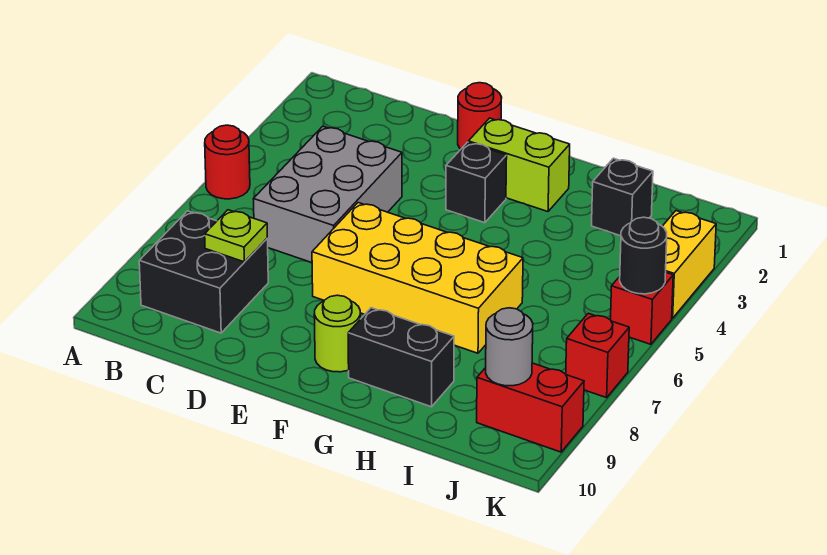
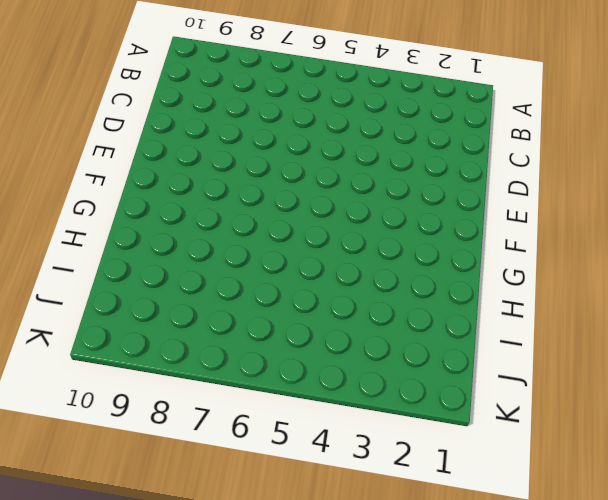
none -> red round brick A5 level 1
none -> black brick B8:C9 level 1
none -> grey brick C4:D6 level 1

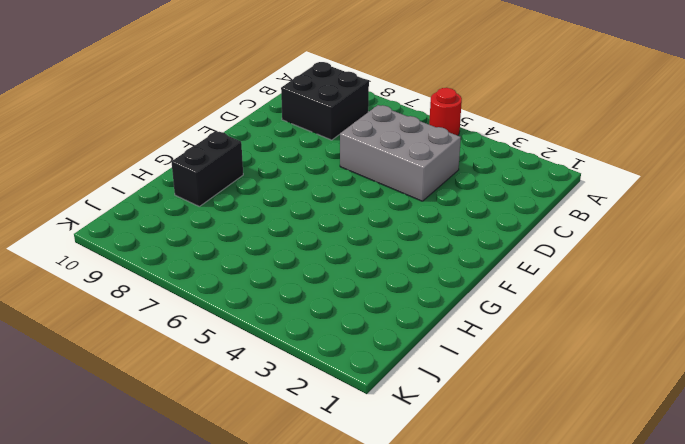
none -> red round brick E1 level 1
none -> yellow brick E6:H7 level 1
none -> lime brick F2:G2 level 1

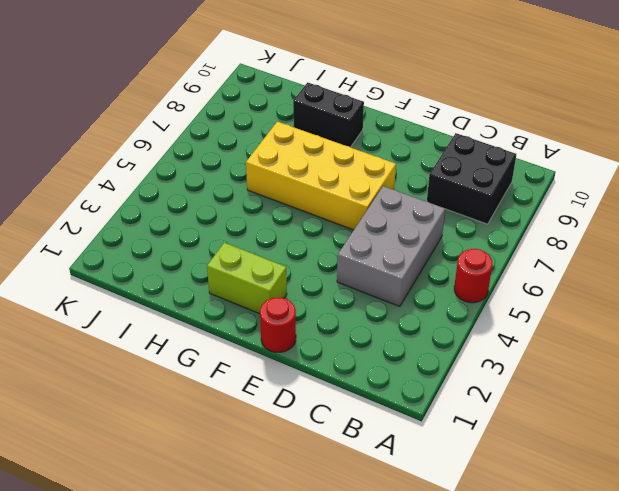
none -> black brick F3 level 1
none -> lime round brick F9 level 1
none -> black brick I2 level 1

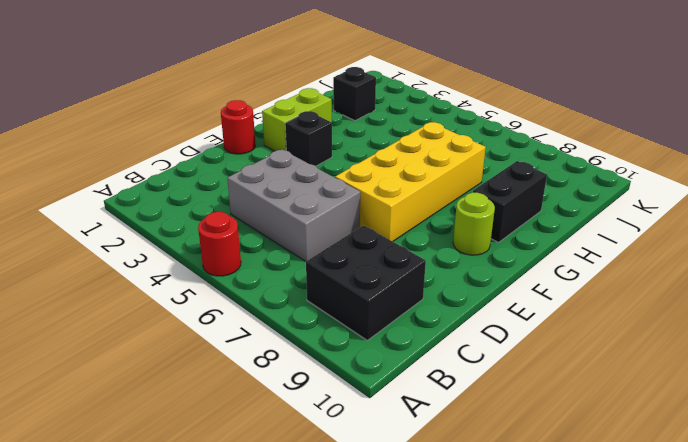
none -> red brick J9:K9 level 1
none -> yellow brick K3:K4 level 1
none -> red brick K5 level 1

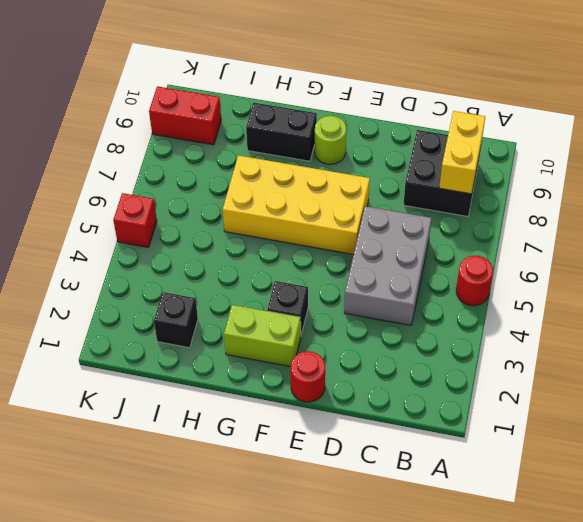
yellow brick B8:B9 level 2 -> yellow brick K3:K4 level 1
none -> red brick K7 level 1
none -> lime plate C8 level 2
none -> grey round brick J9 level 2

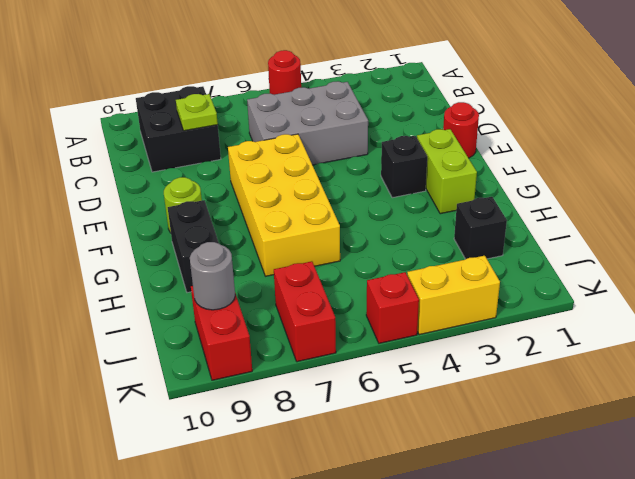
red brick J7:K7 level 1 -> red brick K7 level 1
none -> black round brick K5 level 2

